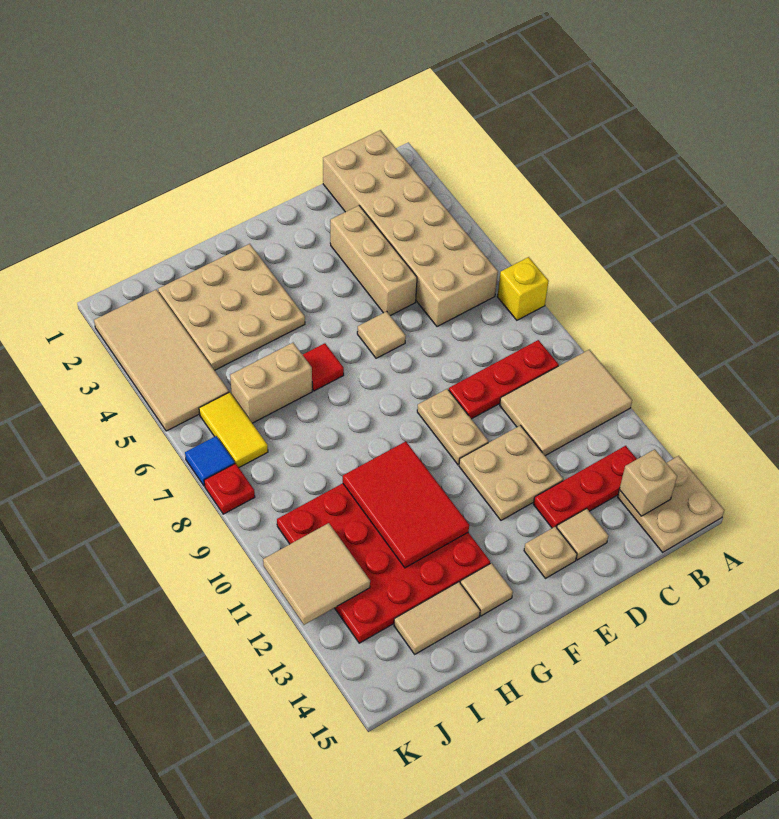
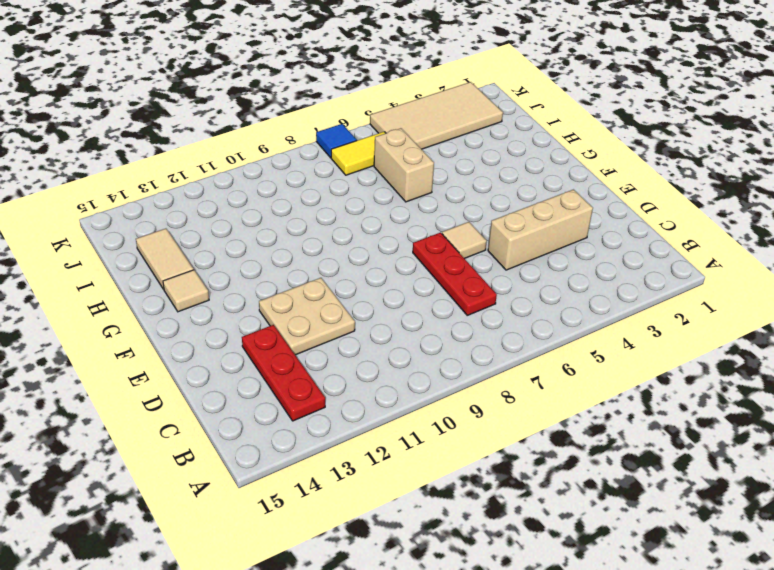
red plate C7:E7 level 1 -> red plate B9:D9 level 1
none -> yellow brick A7 level 1
none -> tan tile A10:C11 level 1
none -> tan plate A14:B15 level 1

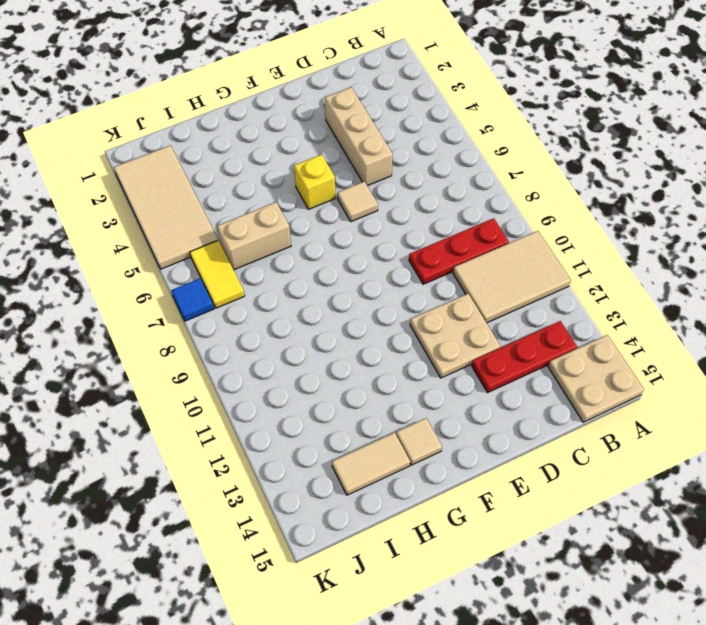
yellow brick F5 level 1 -> yellow brick A7 level 1
none -> tan brick B1:C6 level 1
none -> tan tile D14 level 1
none -> tan plate E9:E10 level 1

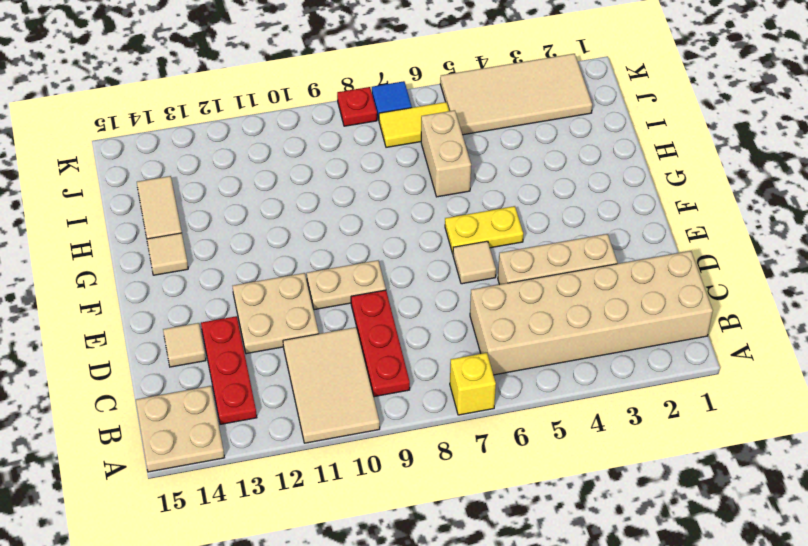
yellow plate F5:F6 level 1 -> none
none -> tan plate E14 level 1
none -> tan plate G2:I4 level 1
none -> red tile G6 level 1

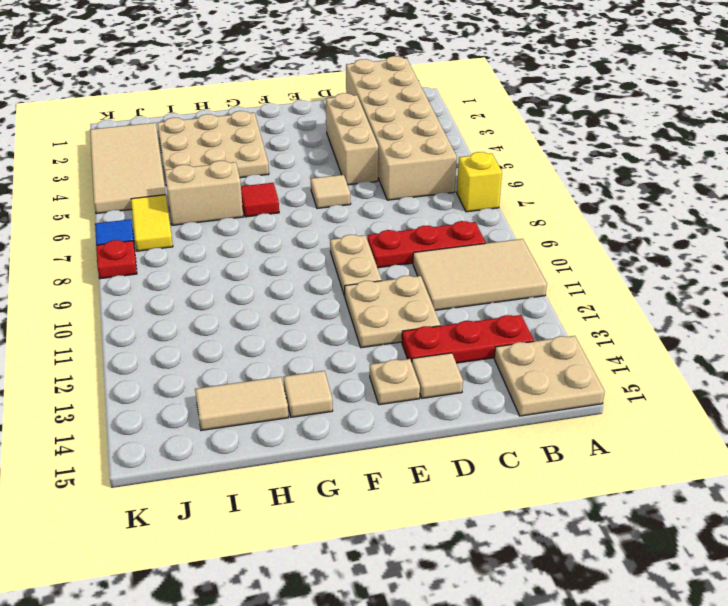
none -> red plate G10:J13 level 1
none -> tan brick B14 level 2
none -> red tile G10:H12 level 2

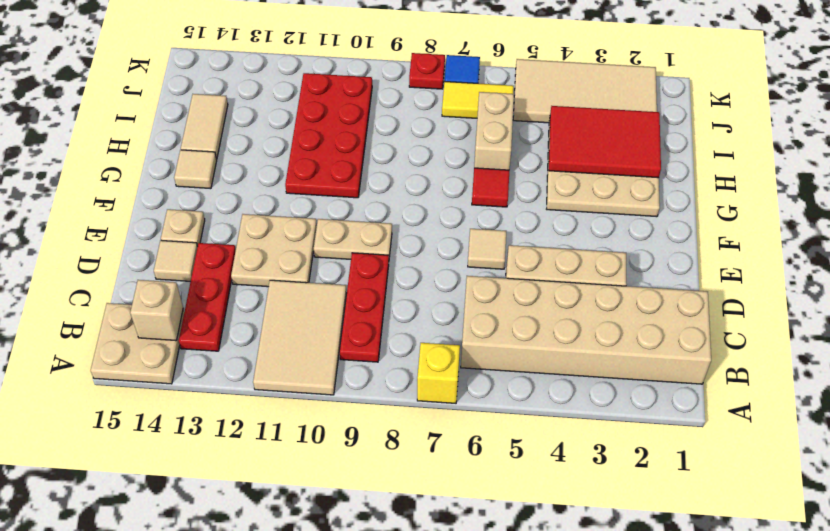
red plate G10:J11 level 1 -> red plate G10:J13 level 1
red tile H2:I4 level 2 -> red tile G10:H12 level 2
none -> tan tile J11:K12 level 2

